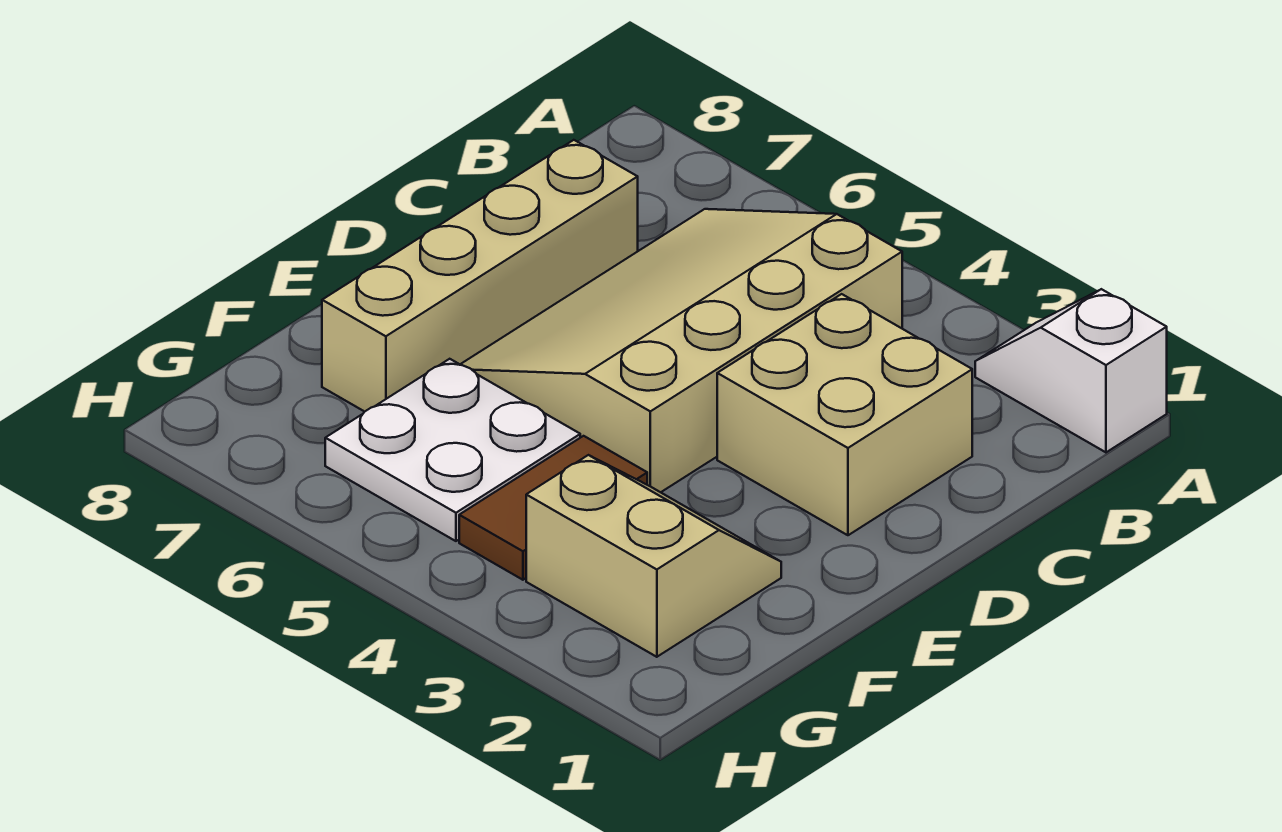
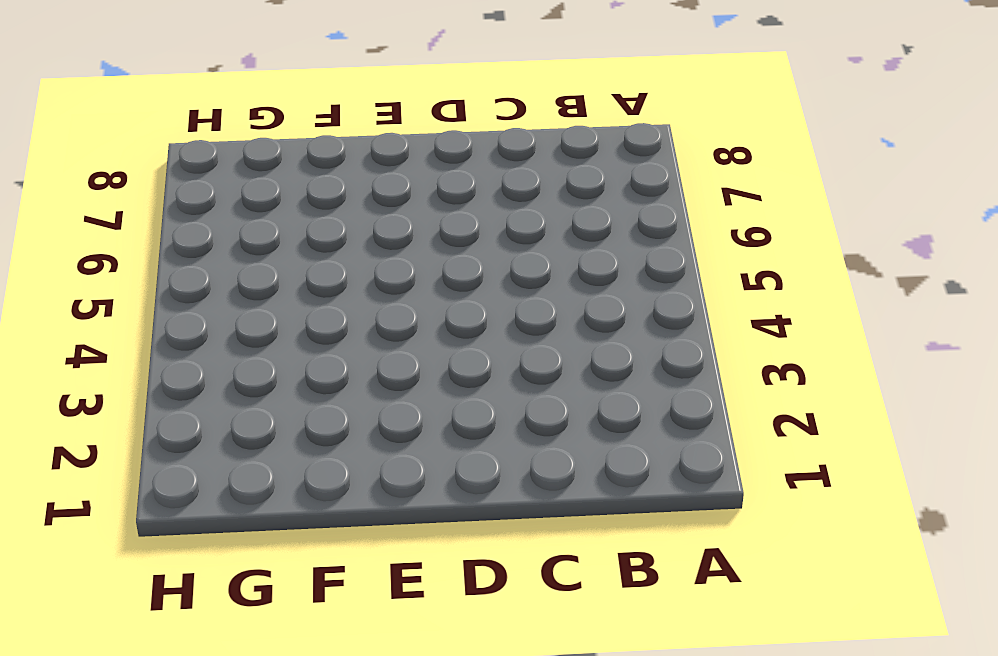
none -> white slope A1:A2 level 1 top 1
none -> tan slope B4:E6 level 1 top 4

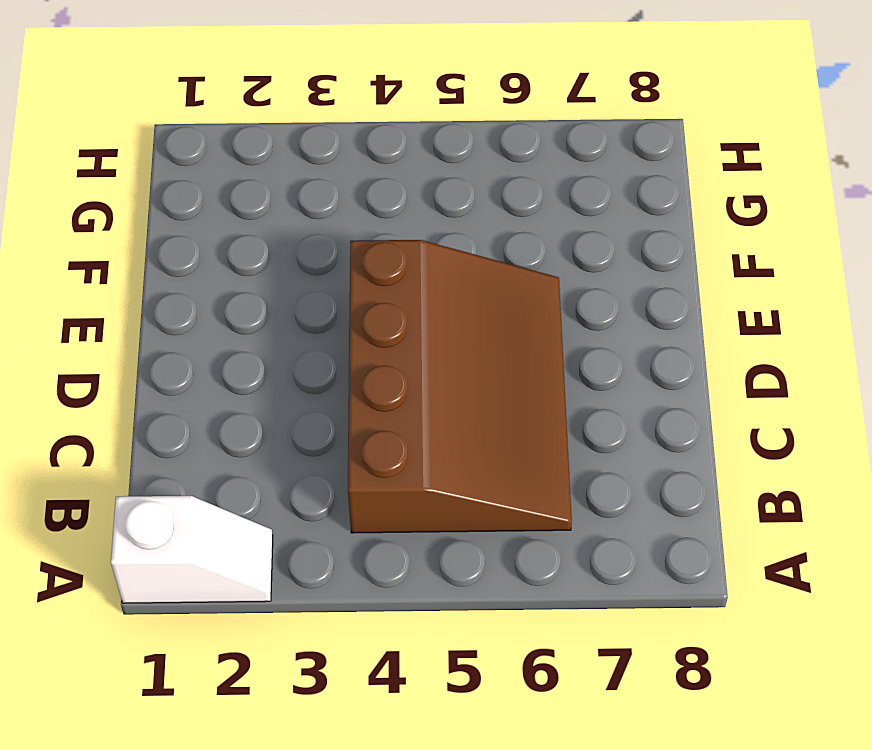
brown slope B4:E6 level 1 top 4 -> tan slope B4:E6 level 1 top 4
none -> tan brick C2:D3 level 1
none -> tan brick C7:F7 level 1

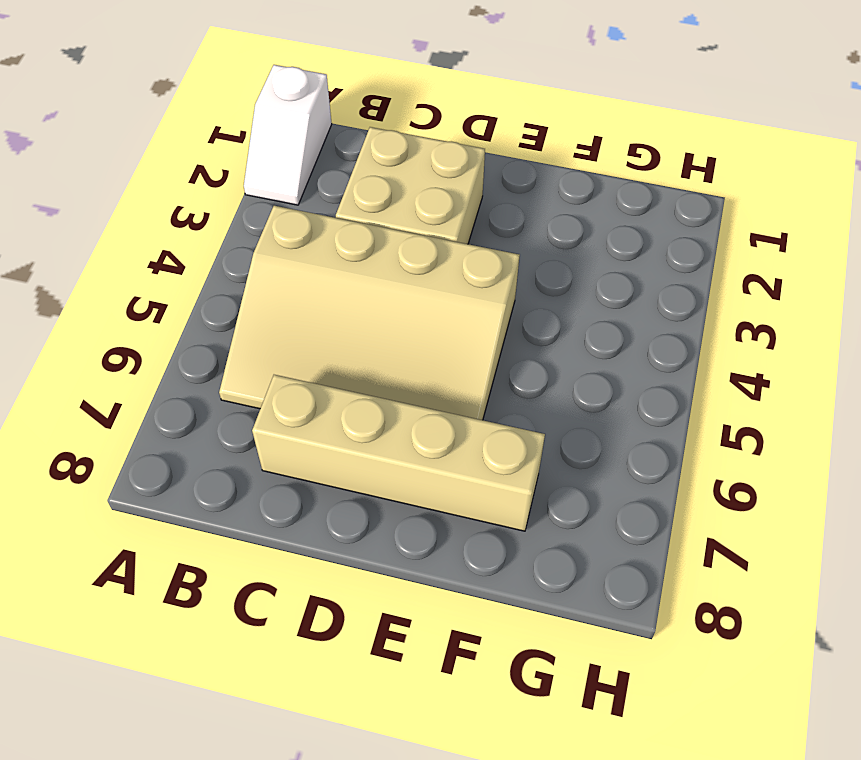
none -> tan slope F2:G3 level 1 top G
none -> brown tile F4:G4 level 1

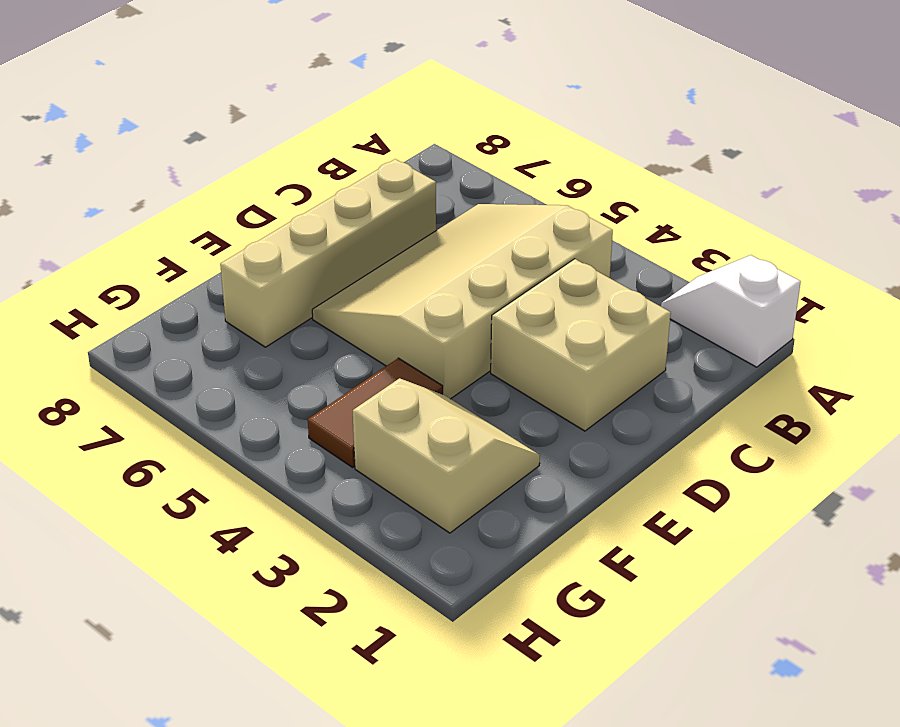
none -> white plate F5:G6 level 1

